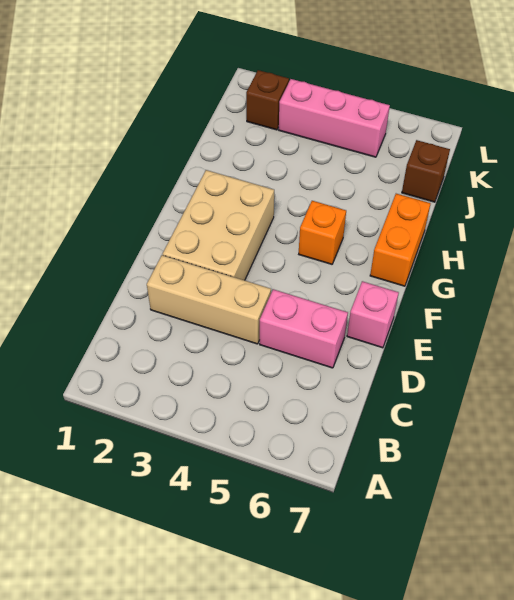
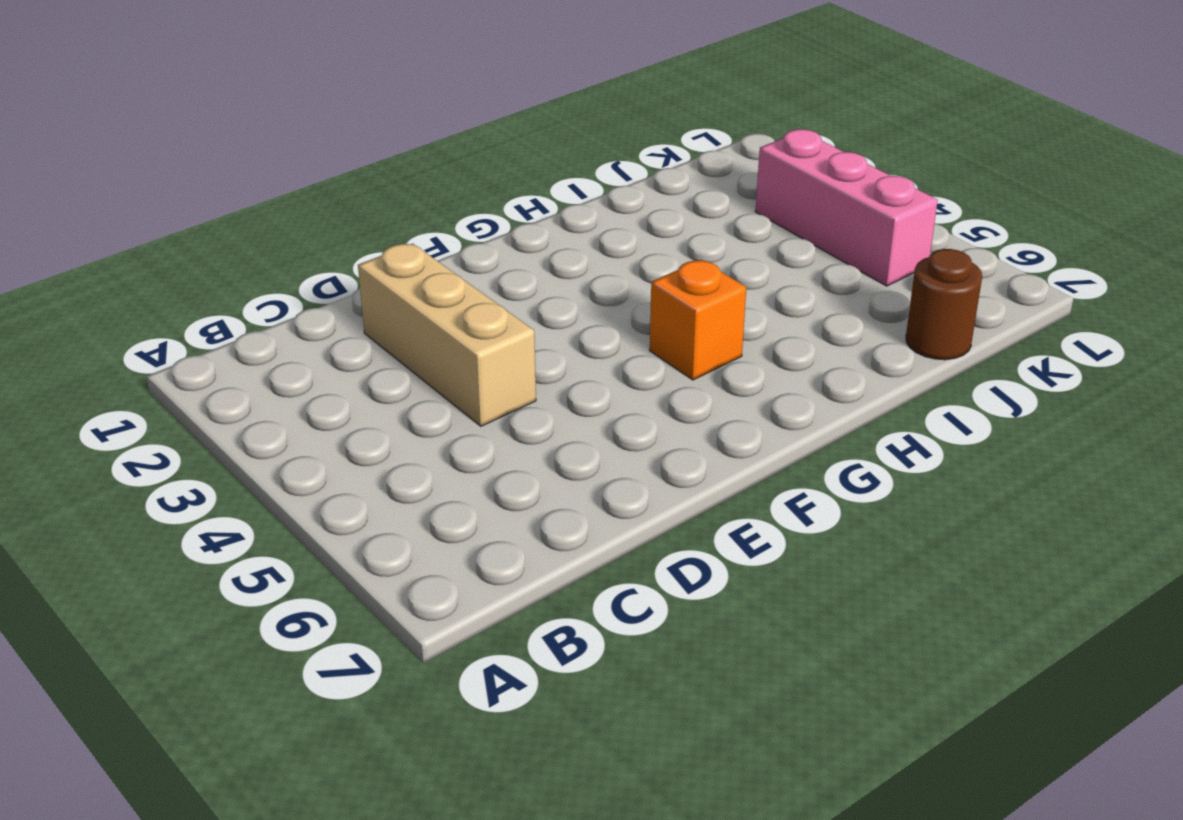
brown round brick J7 level 1 -> brown brick J7 level 1
none -> pink brick D5:D6 level 1
none -> tan brick E2:G3 level 1

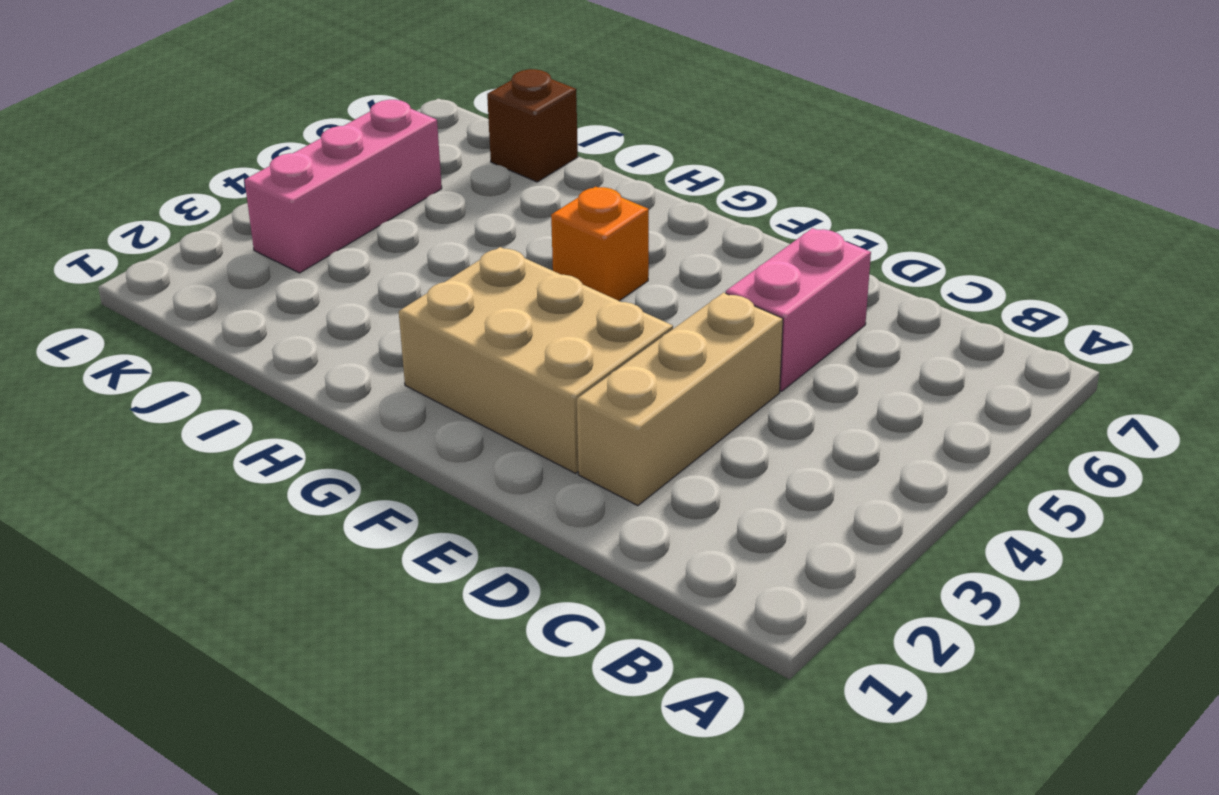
none -> pink brick E7 level 1
none -> orange brick G7:H7 level 1

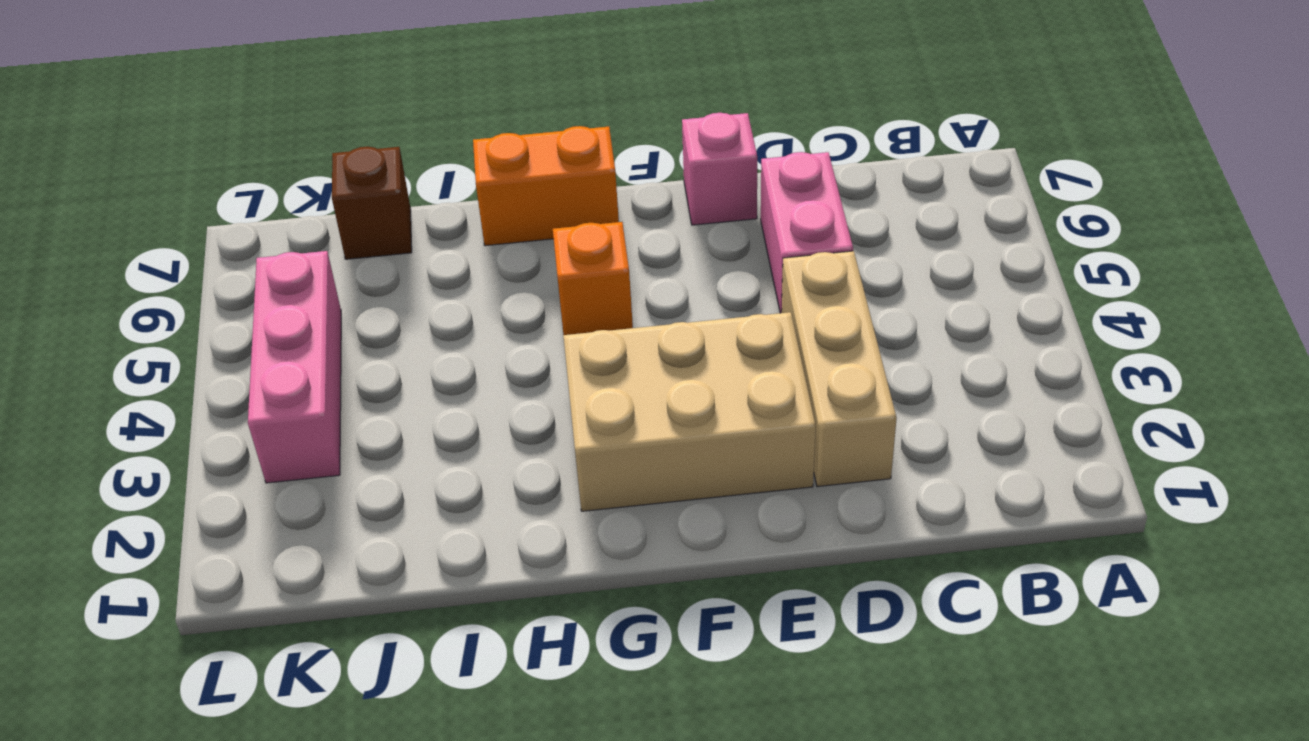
none -> brown brick K2 level 1

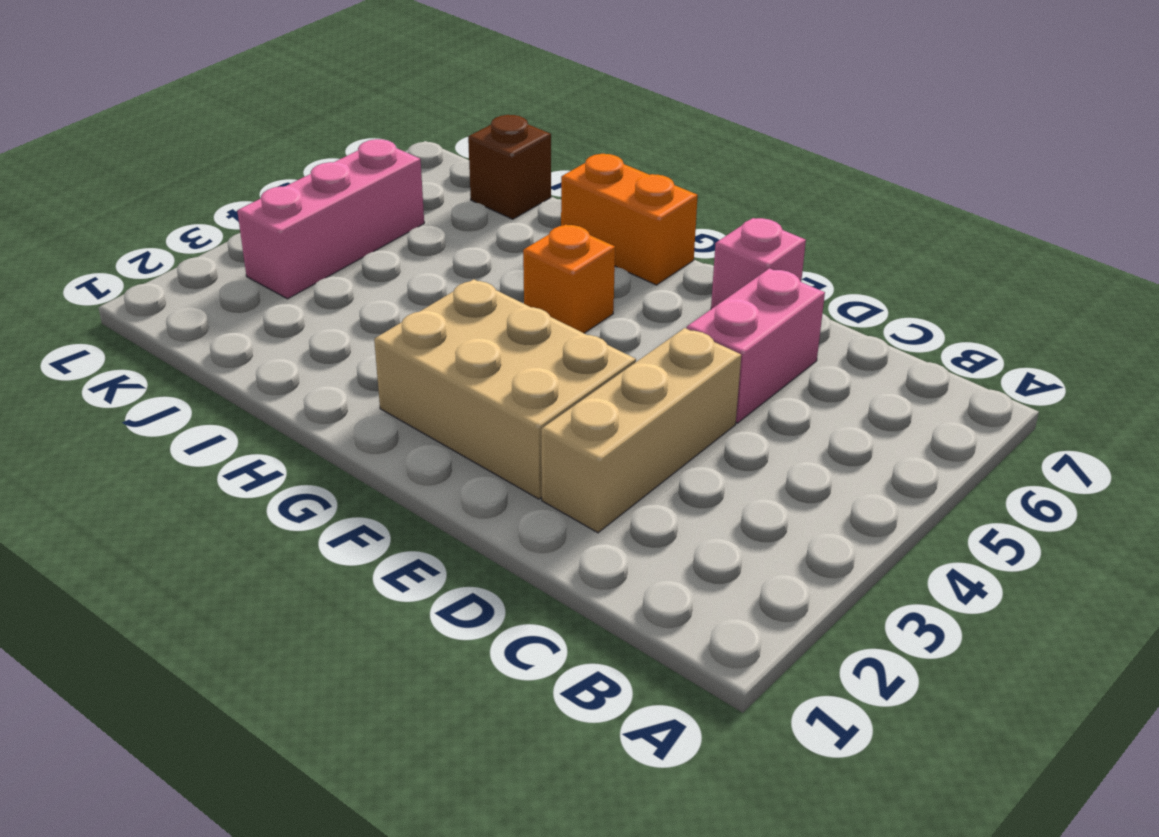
none -> brown brick K2 level 1

